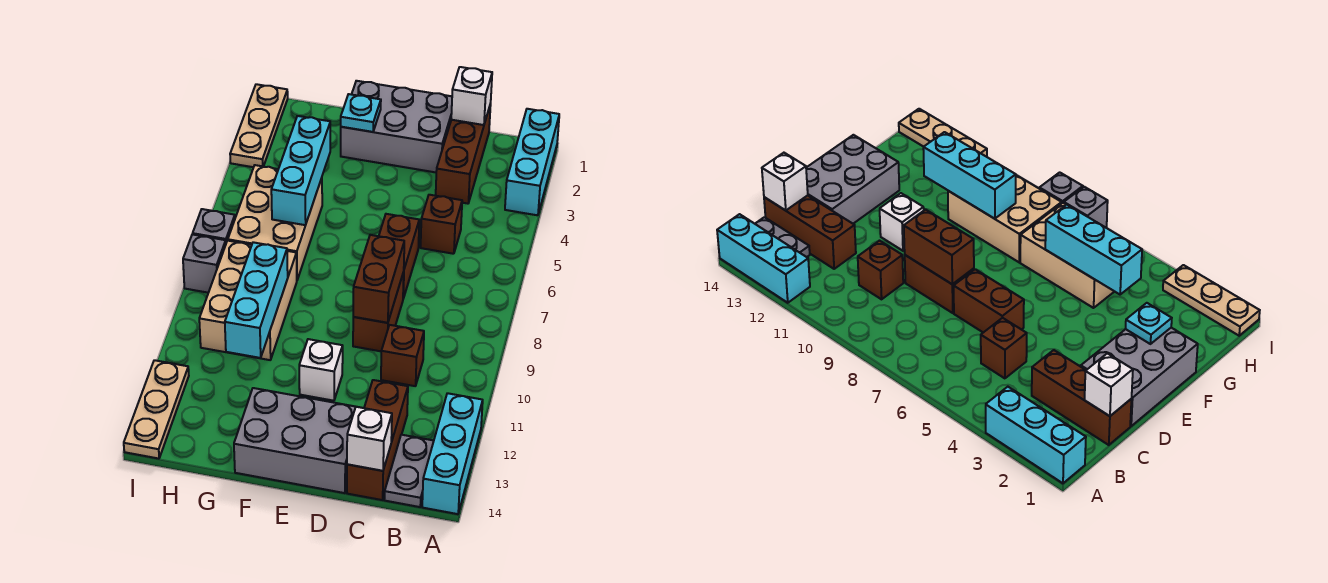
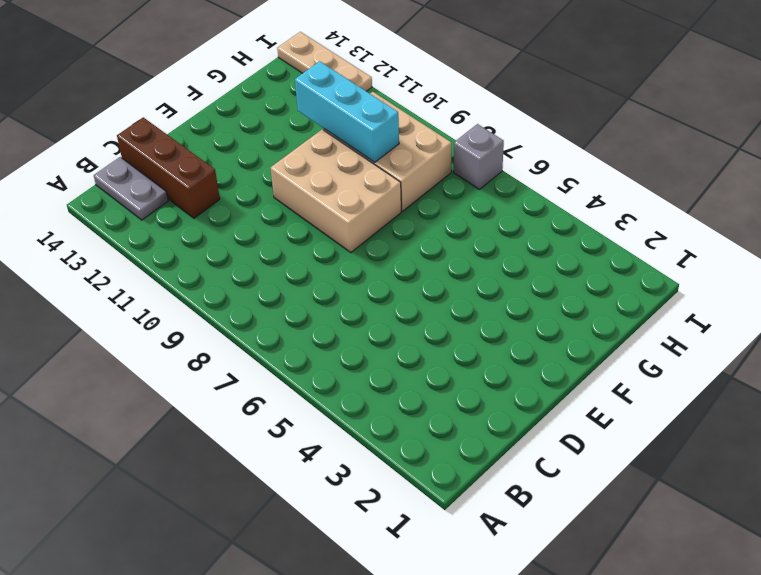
tan brick E8:F10 level 1 -> tan brick G5:H7 level 1
none -> cyan brick A1:A3 level 1
none -> cyan brick A12:A14 level 1
none -> brown brick C1:C3 level 1

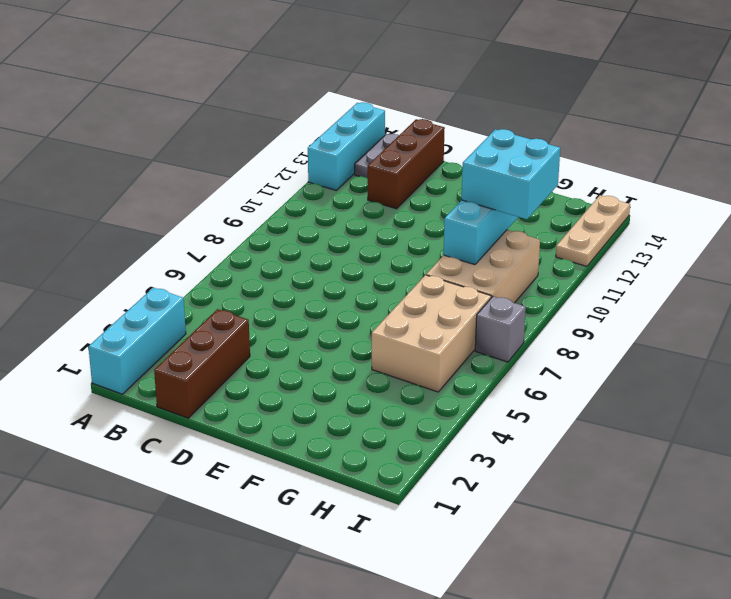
cyan brick G10:H11 level 3 -> none
none -> brown brick C5 level 1
none -> brown brick C10 level 1
none -> grey brick D1:F2 level 1

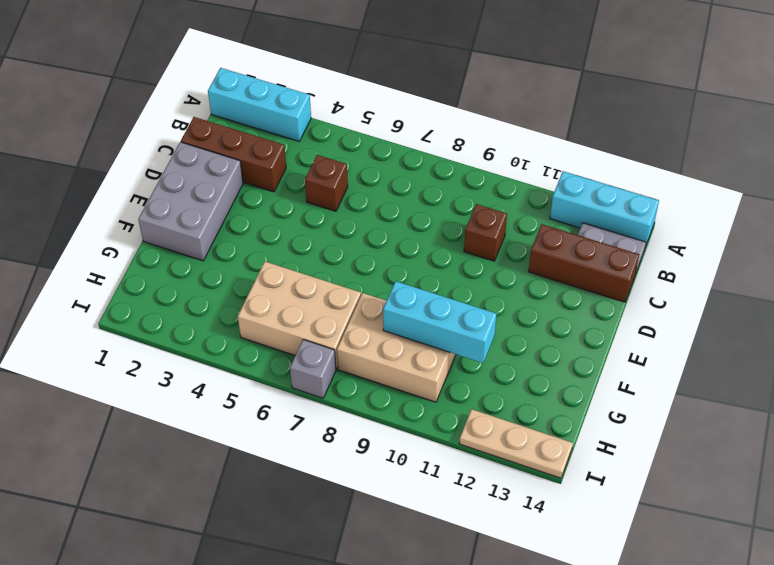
none -> brown brick D6:D7 level 1
none -> brown brick D8:D9 level 1
none -> grey brick D13:F14 level 1

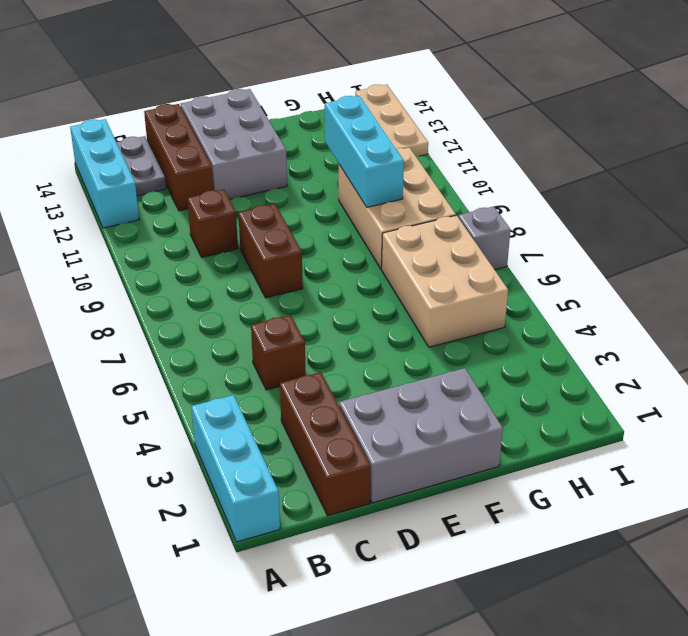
grey brick D12:E14 level 1 -> grey brick D13:F14 level 1
none -> brown brick D6:D7 level 1
none -> white brick E11 level 1
none -> tan plate I1:I3 level 1

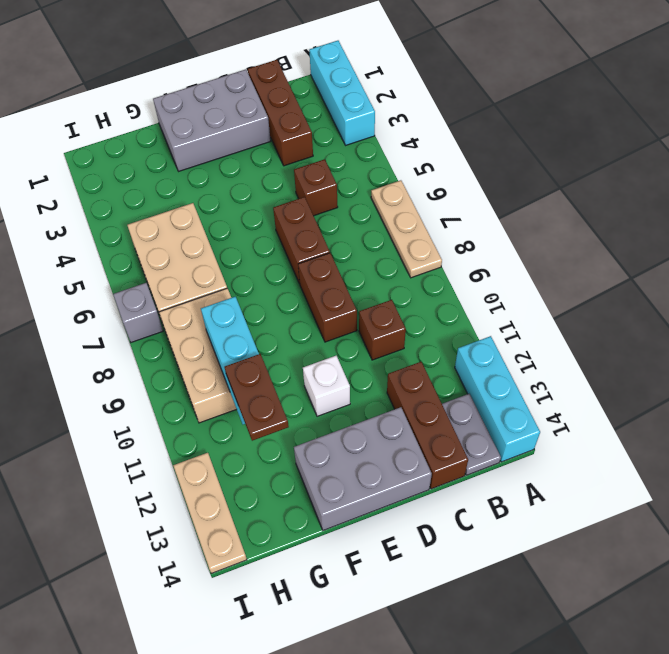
tan plate A6:A8 level 1 -> tan plate I1:I3 level 1
brown plate G11:G12 level 3 -> none
none -> grey brick I8 level 1
none -> white brick C1 level 2
none -> white brick C14 level 2

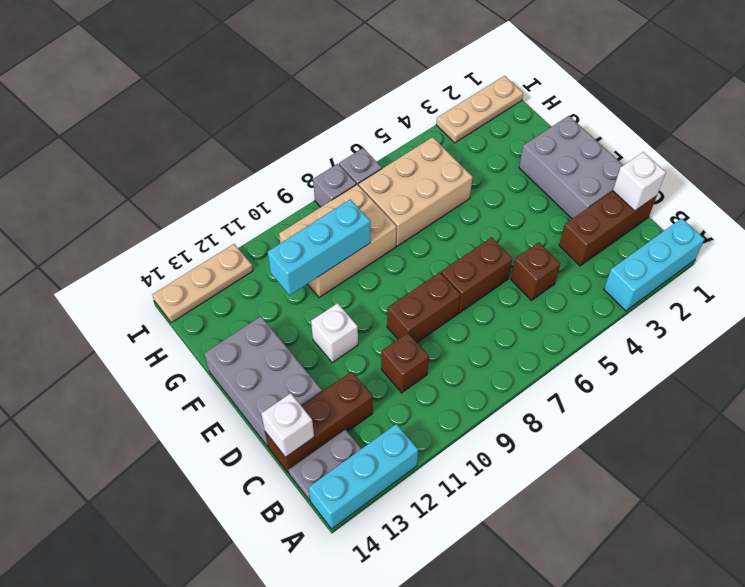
none -> brown brick D8:D9 level 2
none -> cyan plate F2 level 2
none -> cyan brick G4:G6 level 2

